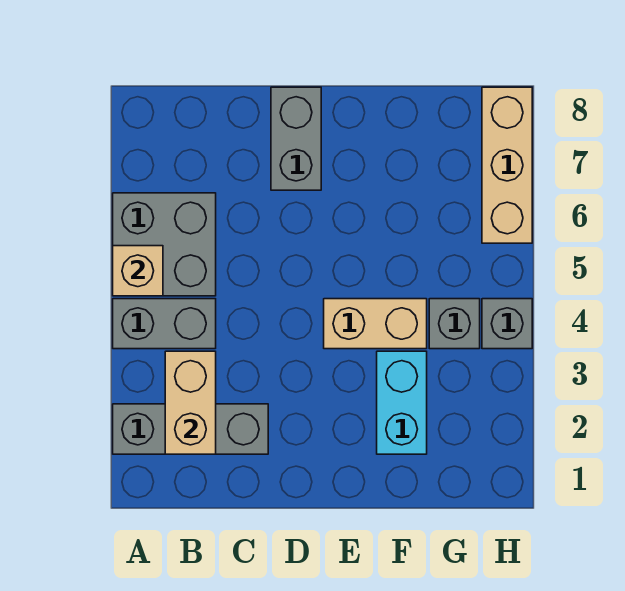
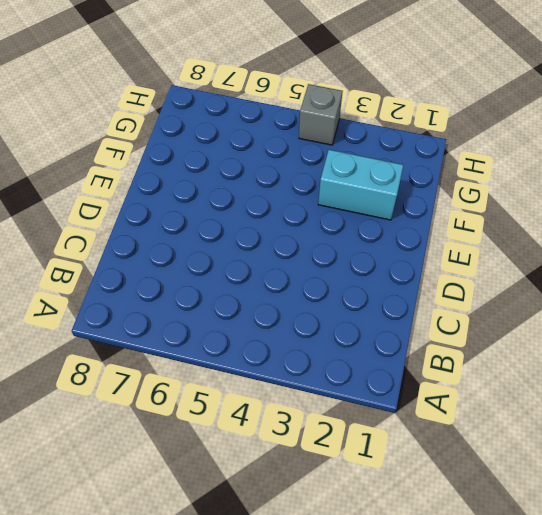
none -> grey brick A2:C2 level 1
none -> grey brick A4:B4 level 1

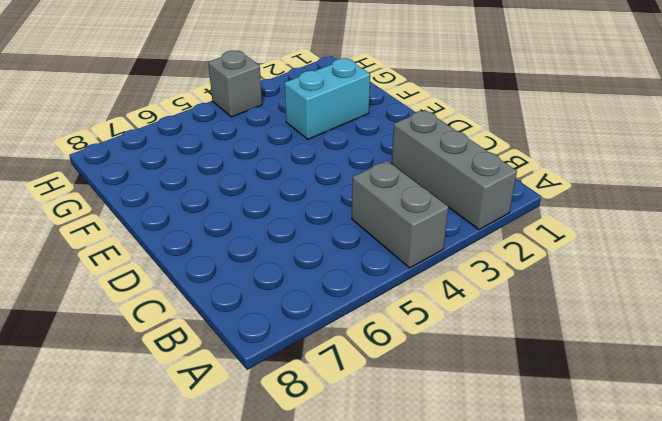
none -> grey brick A5:B6 level 1
none -> grey brick D7:D8 level 1

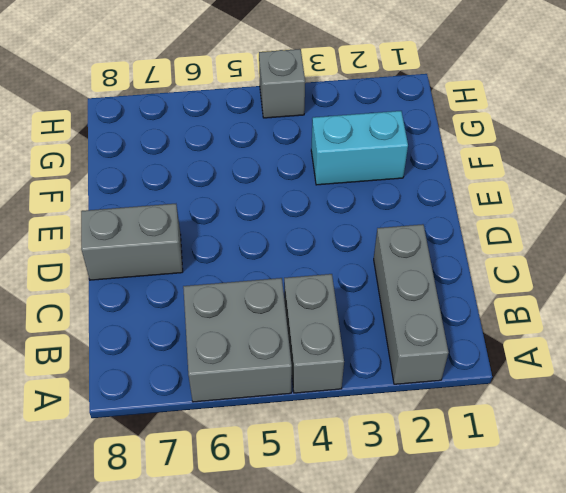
none -> tan brick E4:F4 level 1
none -> grey brick G4 level 1

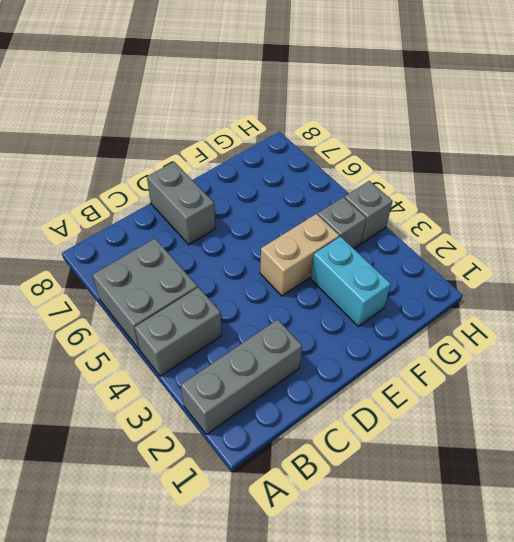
none -> tan brick H6:H8 level 1
none -> tan brick A5 level 2

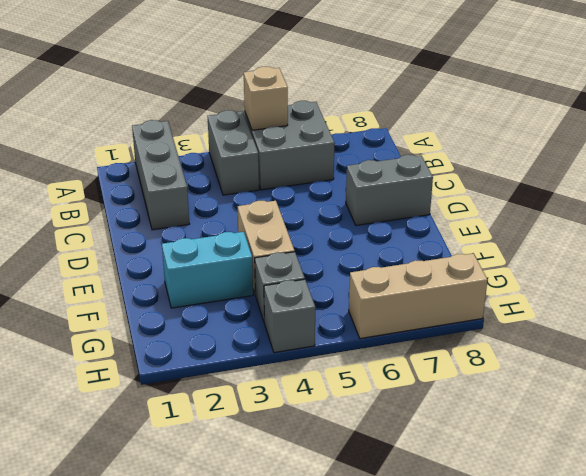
none -> tan brick B2:B3 level 2

